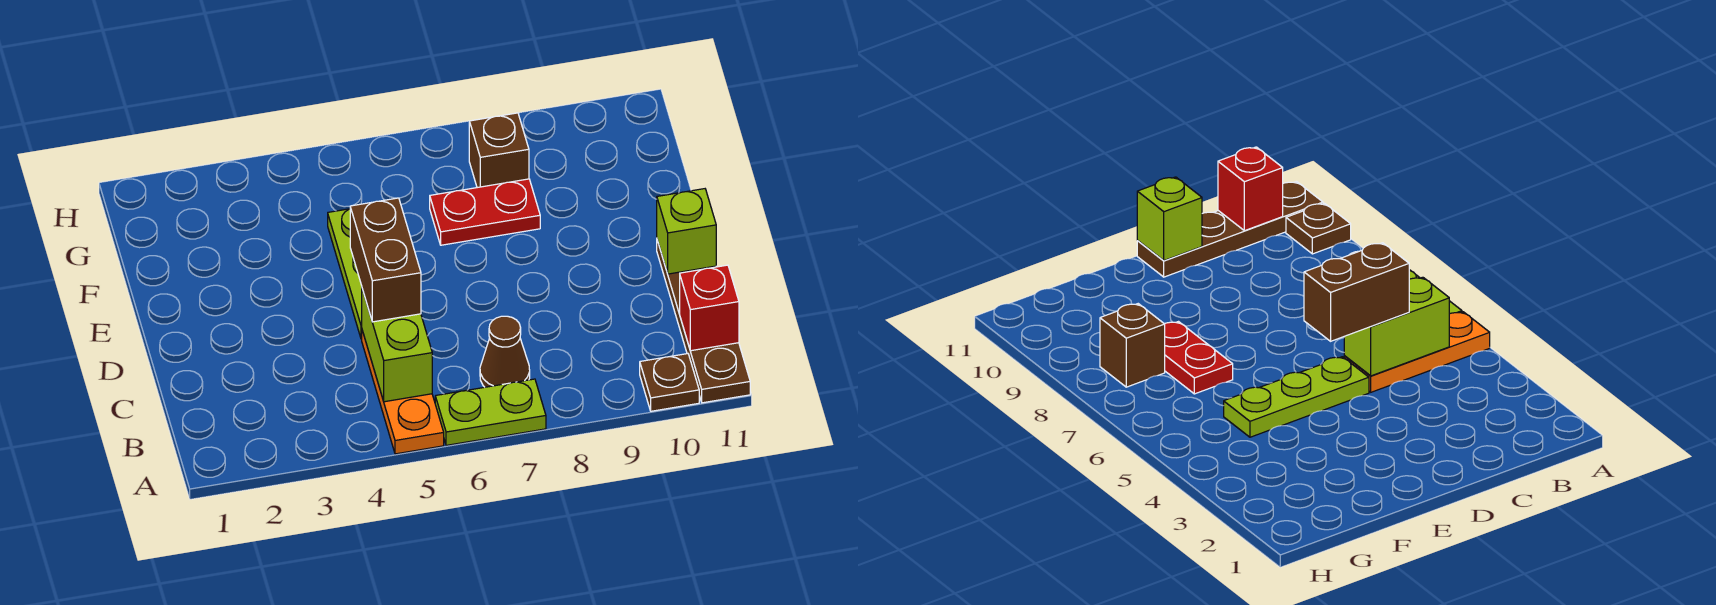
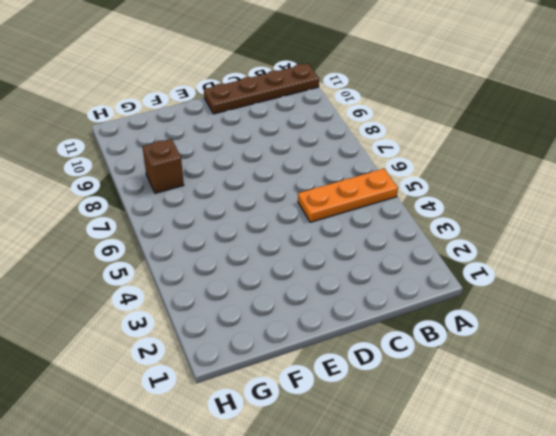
none -> lime plate A6:A7 level 1
none -> brown plate A10 level 1
none -> brown cone B7 level 1

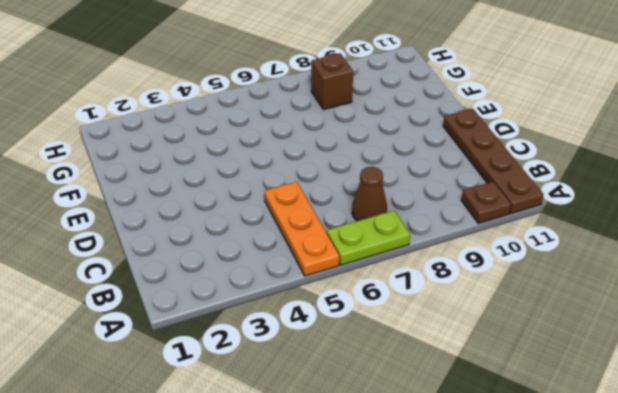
none -> lime plate D5:F5 level 1
none -> red plate F7:F8 level 1
none -> lime brick B5:C5 level 2

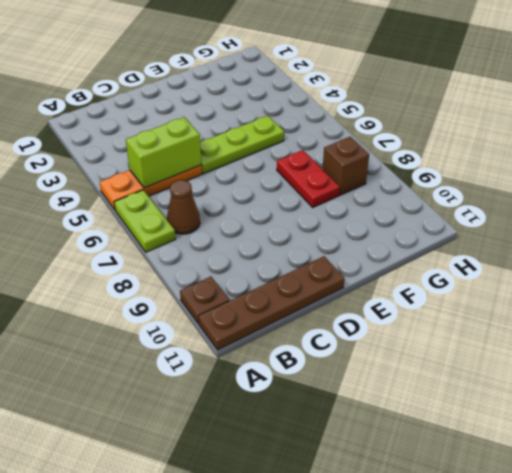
none -> red brick B11 level 2
none -> lime brick D11 level 2
none -> brown brick C5:D5 level 3

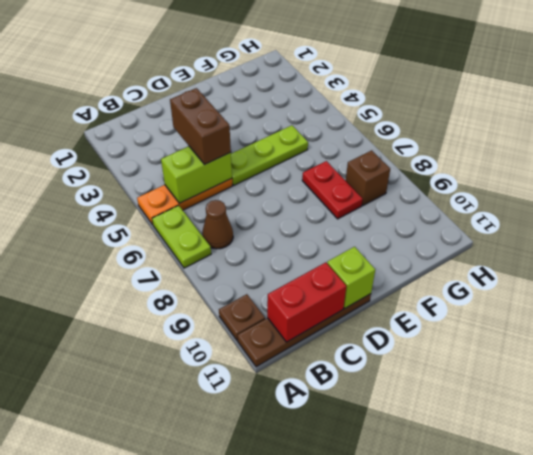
red brick B11:C11 level 2 -> red brick B11 level 2
brown brick C4:C5 level 3 -> brown brick C5:D5 level 3

